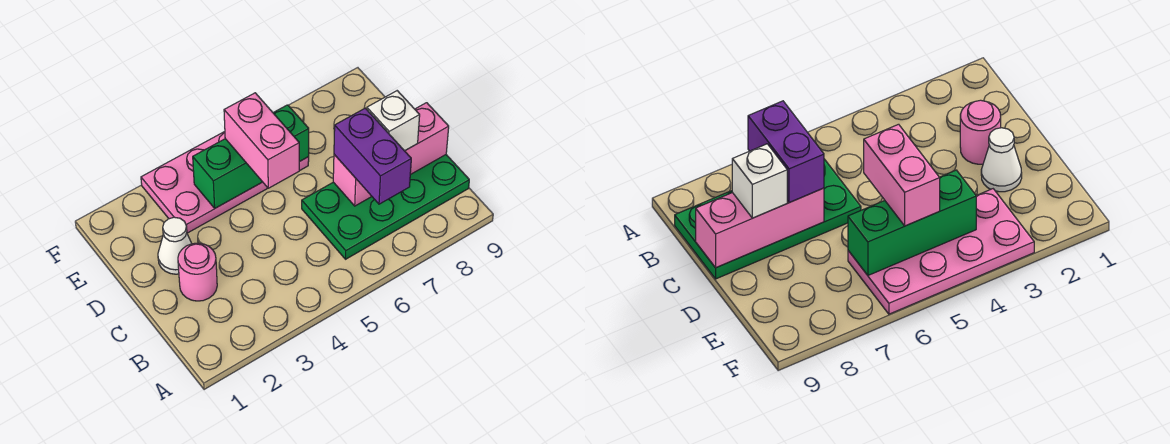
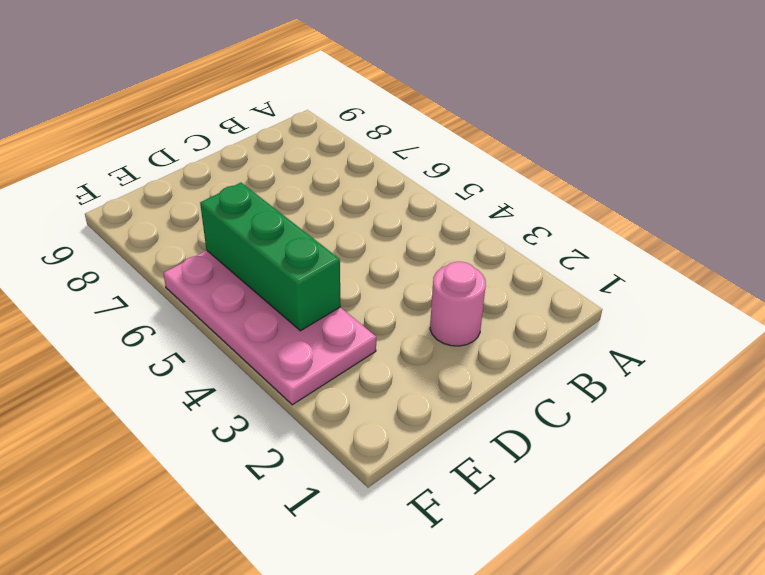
none -> green plate B6:C9 level 1
none -> white cone D2 level 1

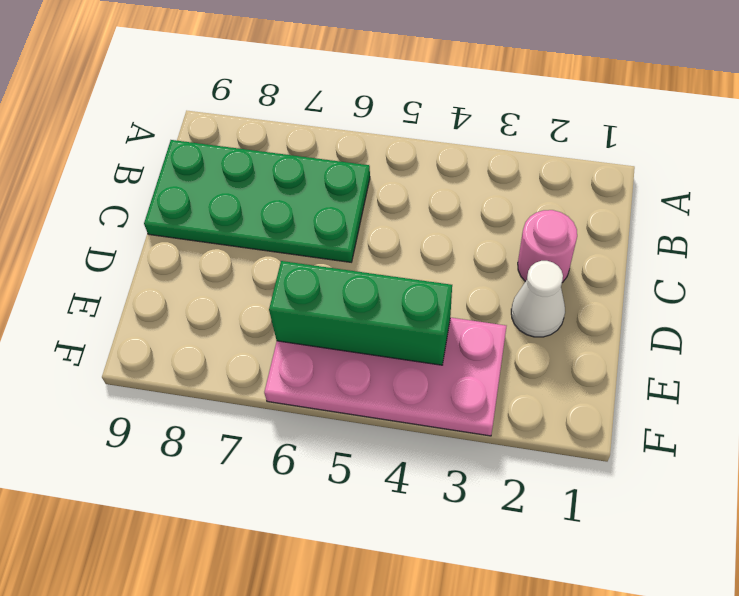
none -> pink brick C7:C9 level 2
none -> purple brick B7:C7 level 3

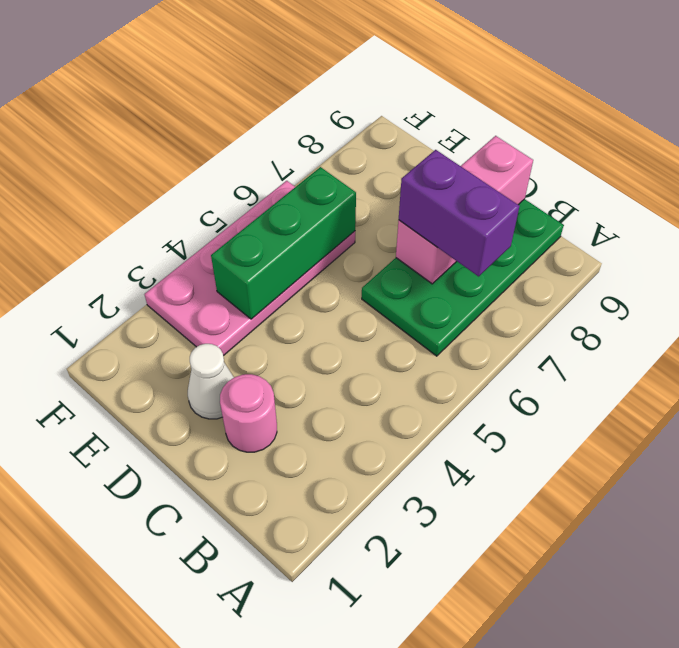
none -> white brick C8 level 3
none -> pink brick D5:E5 level 3

